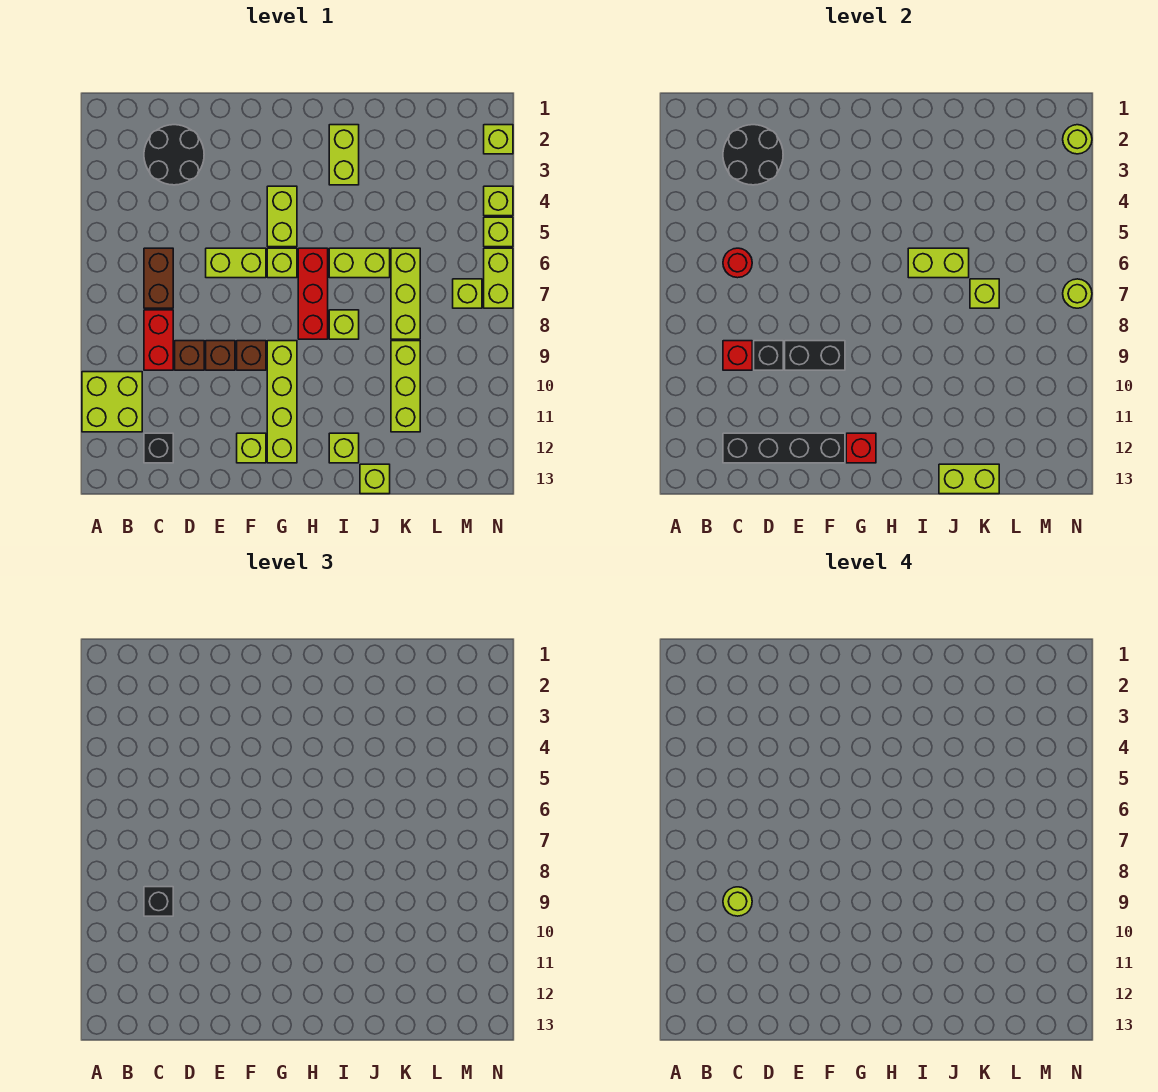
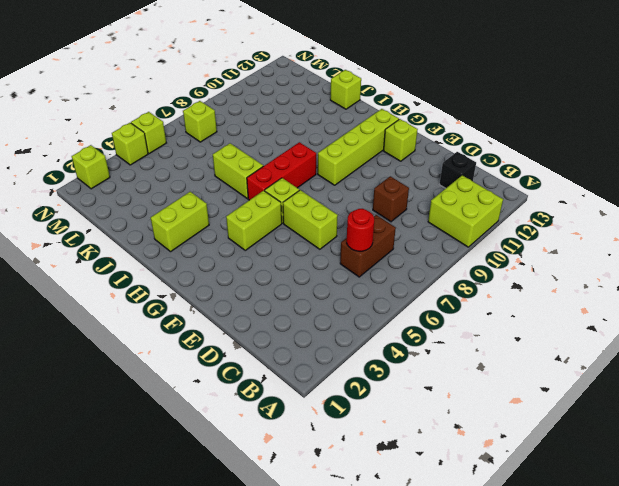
none -> black round brick C2:D3 level 1
none -> red brick C8:C9 level 1
none -> brown brick E9 level 1
none -> brown brick F9 level 1

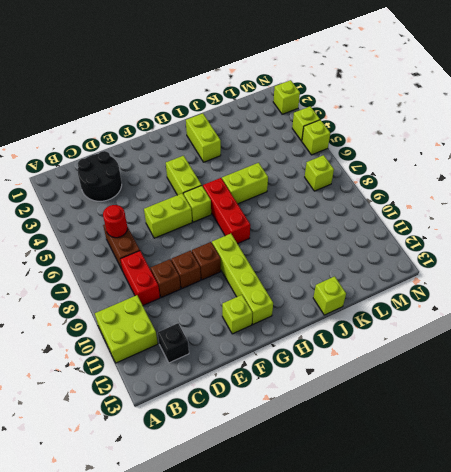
none -> lime brick I8 level 1
none -> lime brick I12 level 1
none -> lime brick K6:K8 level 1
none -> lime brick K9:K11 level 1

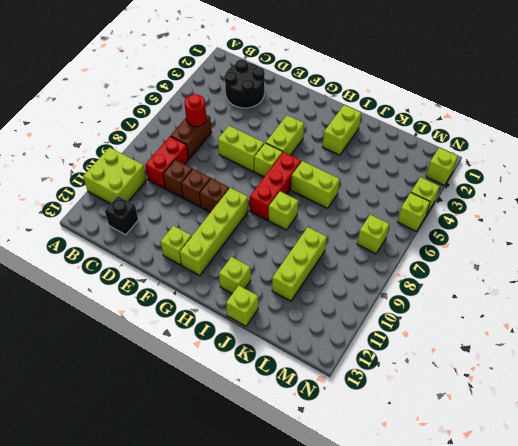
none -> lime brick K6:K8 level 1
none -> lime brick N6:N7 level 1
none -> black round brick C2:D3 level 2
none -> red brick C9 level 2

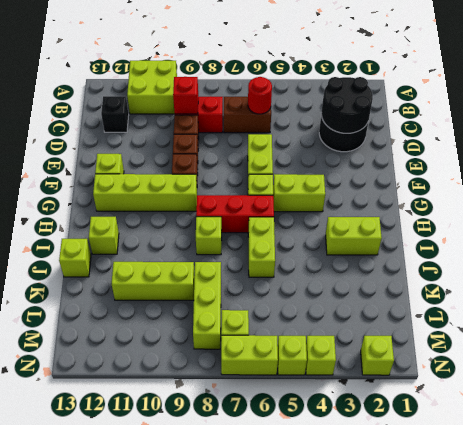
lime brick K8:M8 level 1 -> lime brick K6:K8 level 1
none -> black brick C12:F12 level 2
none -> black brick D9 level 2
none -> black brick E9:F9 level 2
none -> red brick G12 level 2

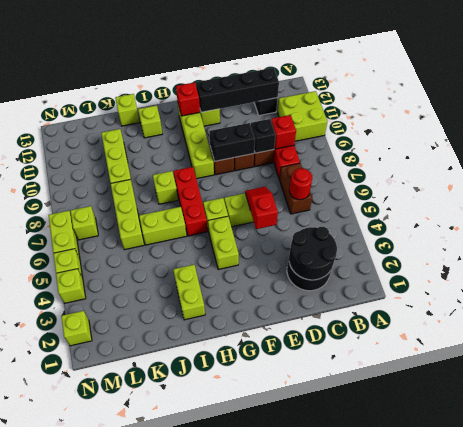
red slope E5:E6 level 2 top 5 -> none
none -> lime brick I6:J6 level 2
none -> lime brick J13:K13 level 2
none -> lime brick K7 level 2
none -> lime round brick N2 level 2

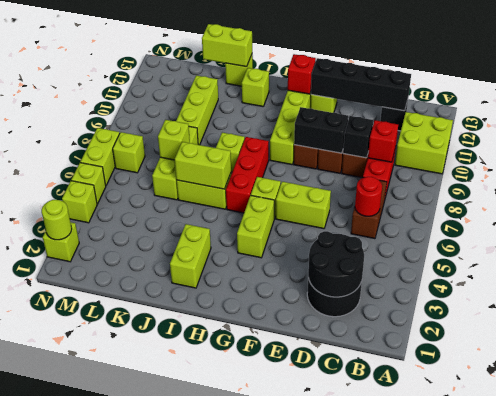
none -> lime round brick N7 level 2
none -> black brick C9 level 3
none -> lime round brick C9 level 4

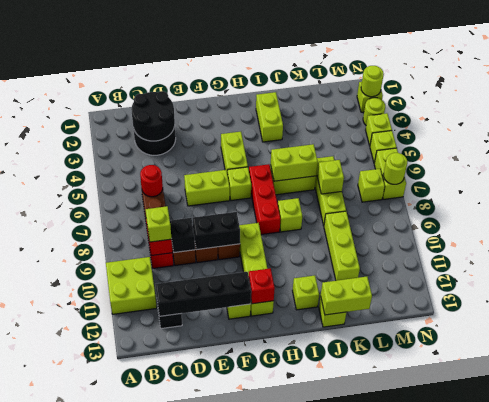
lime brick C9 level 3 -> black brick C9 level 3
lime round brick N3 level 1 -> lime round brick C9 level 4

